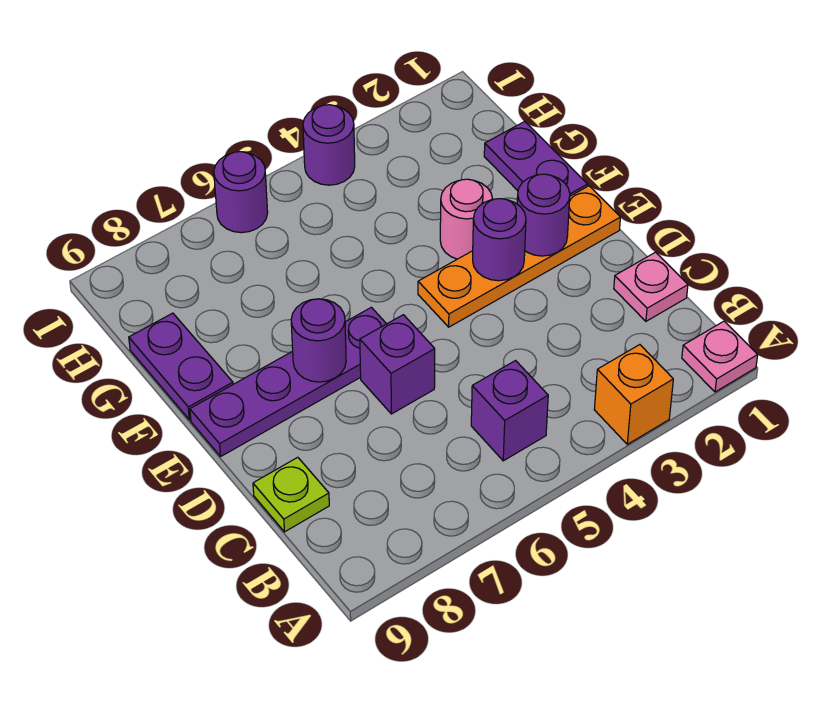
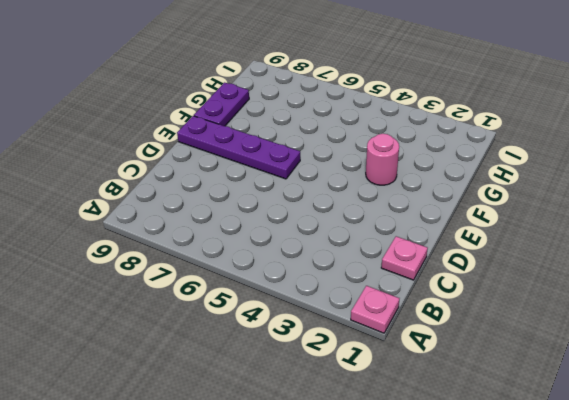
none -> orange brick A3 level 1
none -> purple brick B5 level 1
none -> lime plate C9 level 1

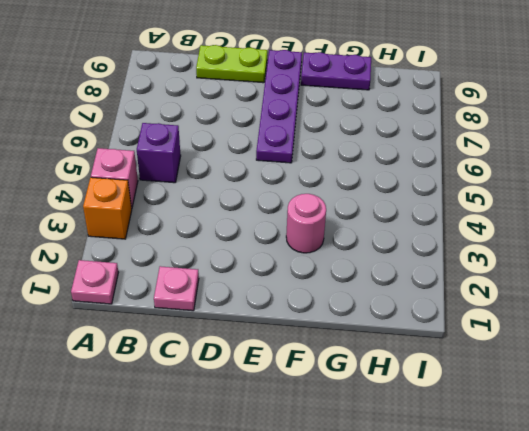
pink brick A4 level 1 -> none
lime plate C9:D9 level 1 -> lime plate C9 level 1
none -> purple brick D6 level 1
none -> orange plate E1:E4 level 1
none -> purple plate F1:G1 level 1

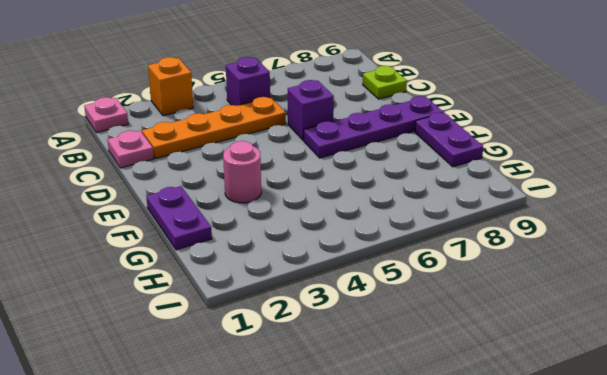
orange plate C2:C5 level 1 -> orange plate E1:E4 level 1
none -> purple round brick I4 level 1
none -> purple round brick I6 level 1
none -> purple round brick E2 level 2

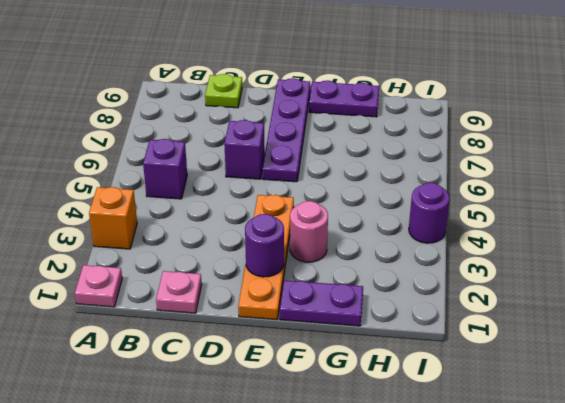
none -> purple round brick I6 level 1
none -> purple round brick E3 level 2
none -> purple round brick E7 level 2

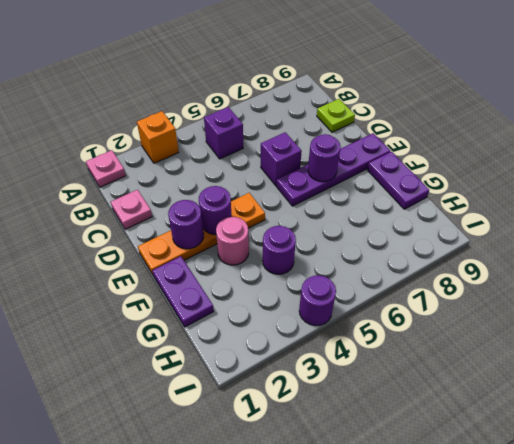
purple round brick G4 level 1 -> purple round brick I6 level 1

